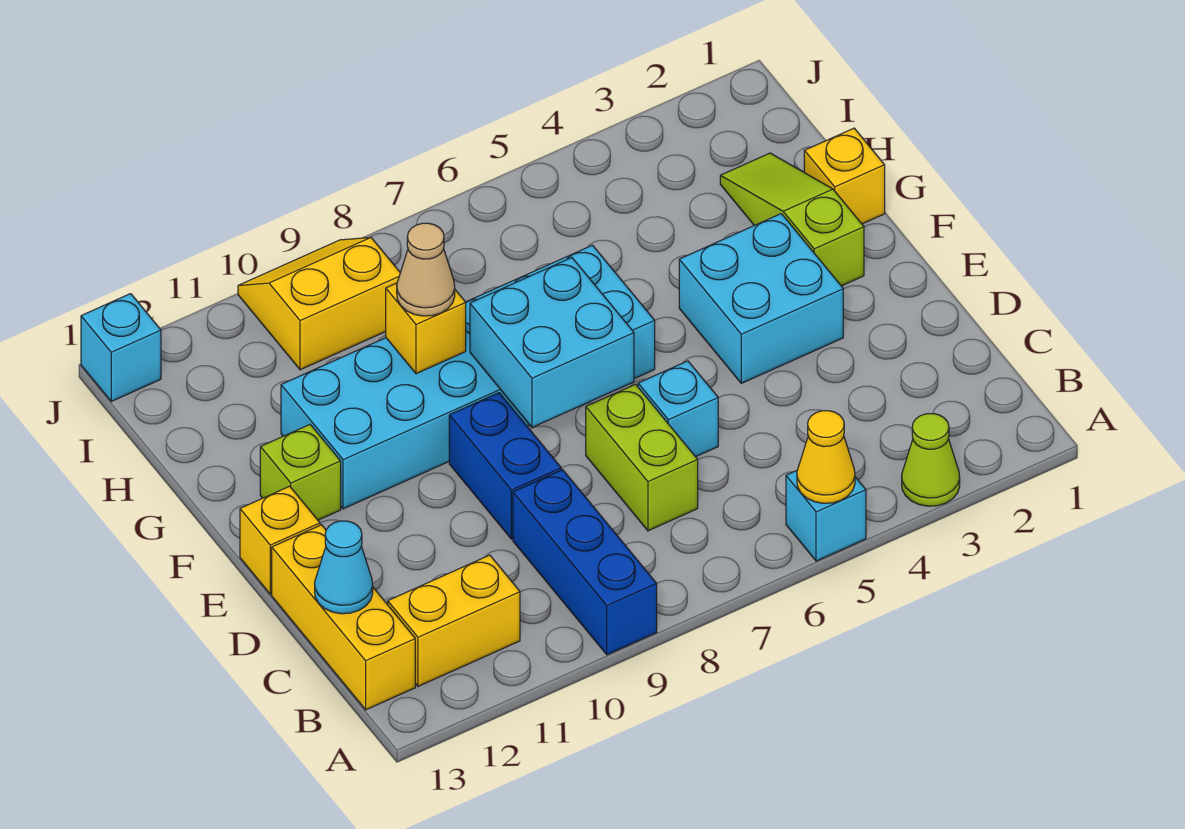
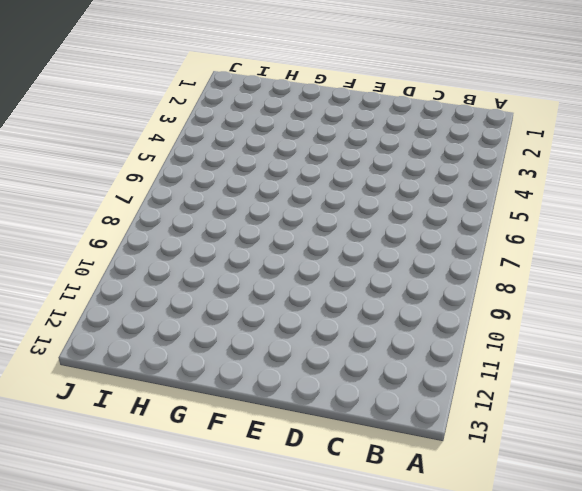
none -> lime cone A3 level 1
none -> cyan brick A5 level 1
none -> blue brick A9:C9 level 1

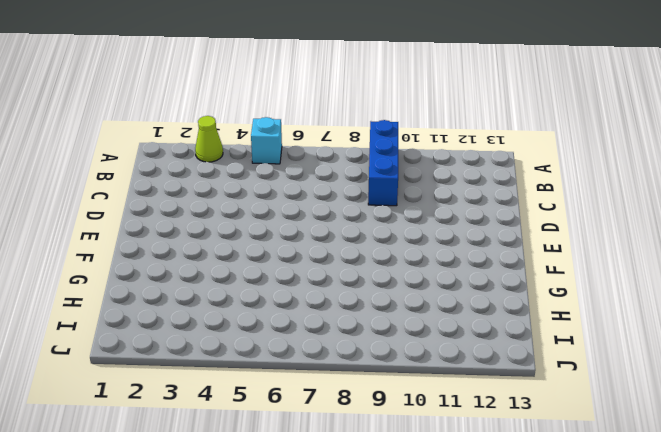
none -> yellow brick B11:B12 level 1
none -> yellow brick B13:D13 level 1
none -> lime brick C7:D7 level 1

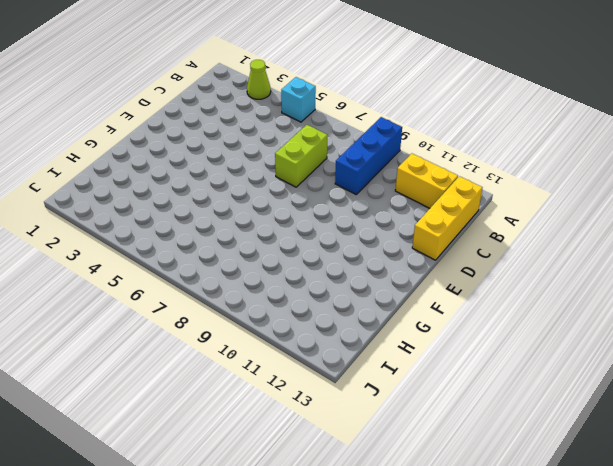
none -> cyan brick D6 level 1
none -> blue brick D9:E9 level 1
none -> cyan brick E3:F4 level 1

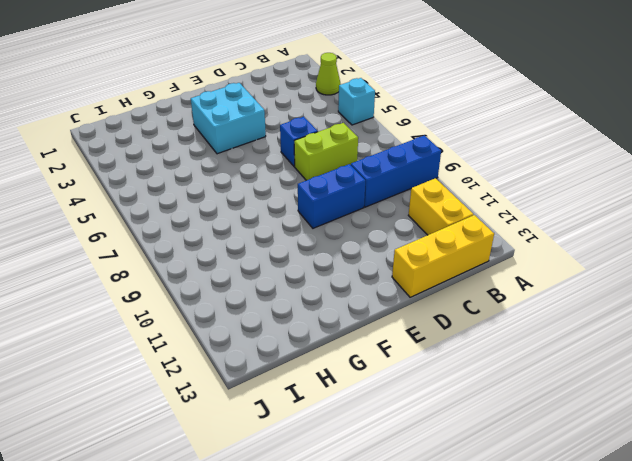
blue brick D6 level 1 -> cyan brick D6 level 1
none -> yellow brick E13 level 1
none -> lime slope F2:H2 level 1 top F
none -> cyan brick F6:G11 level 1

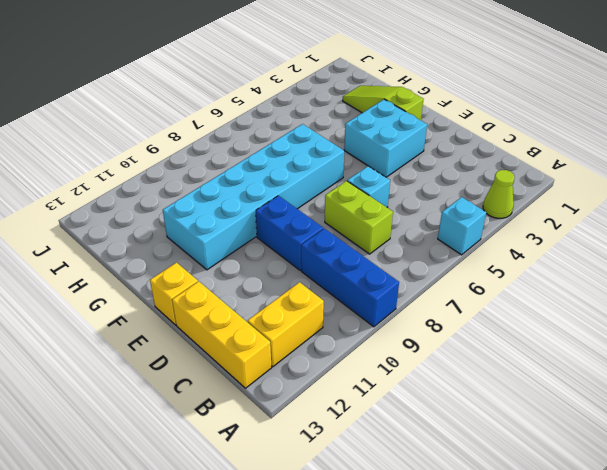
none -> lime brick F12 level 1
none -> yellow brick G1 level 1
none -> yellow slope I9:J10 level 1 top I

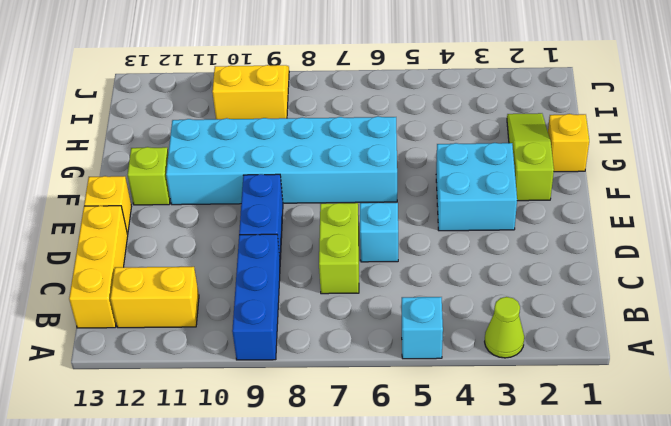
none -> cyan brick J13 level 1
none -> yellow cone A5 level 2
none -> cyan cone C13 level 2

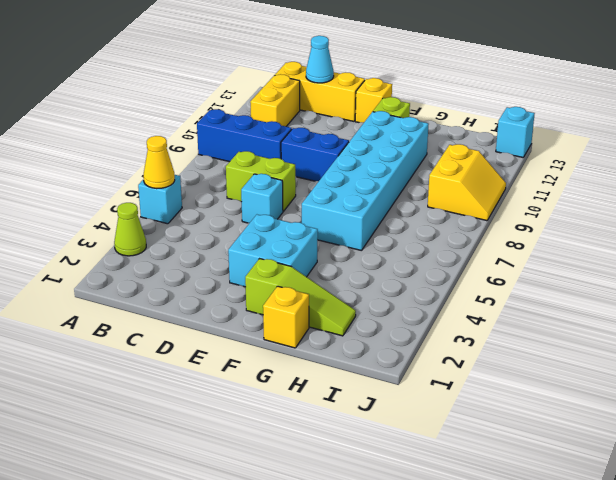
none -> cyan brick E7:F8 level 2
none -> yellow brick G9 level 2
none -> tan cone G9 level 3

